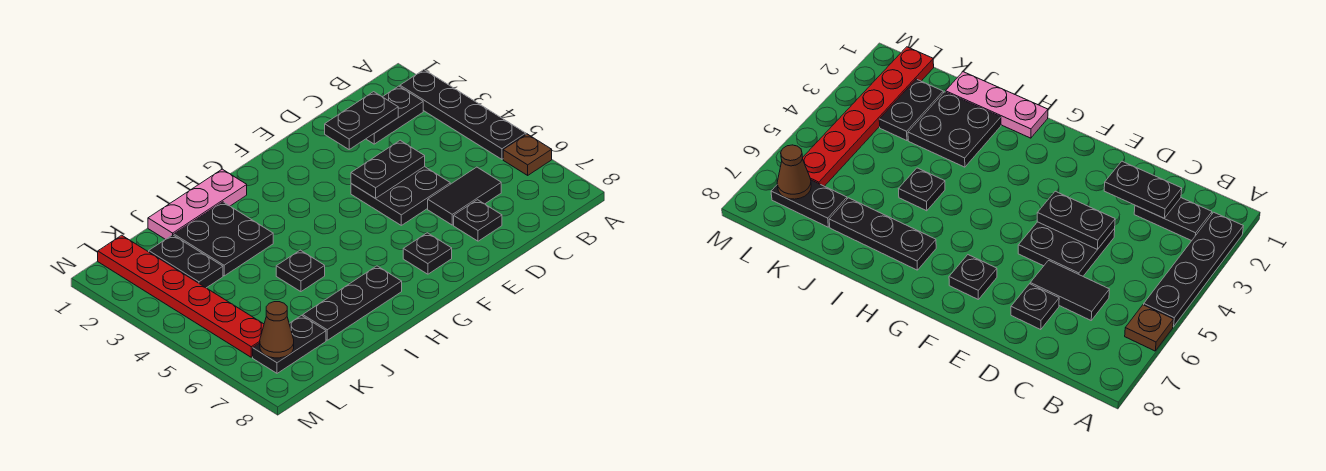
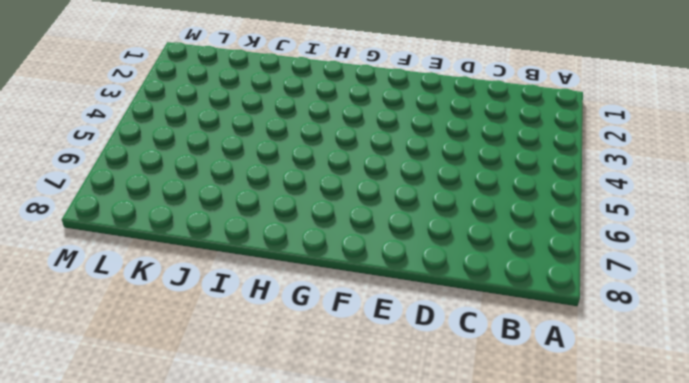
none -> black plate A2:A5 level 1
none -> brown plate A6 level 1
none -> black plate B2:C2 level 1

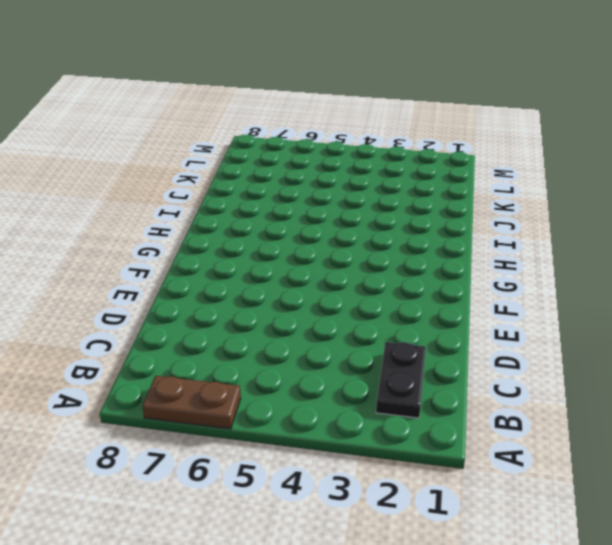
brown plate A6:A7 level 1 -> brown plate A6 level 1
none -> black plate A2:A5 level 1
none -> black tile C6:D6 level 1
none -> black plate D4:E5 level 1

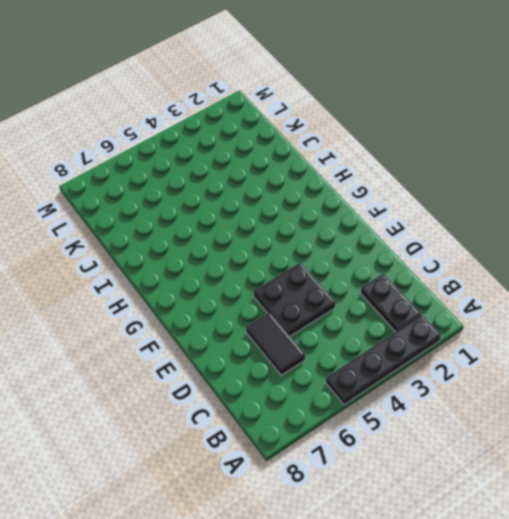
none -> brown plate A6 level 1
none -> black plate D7 level 1
none -> black plate F7 level 1

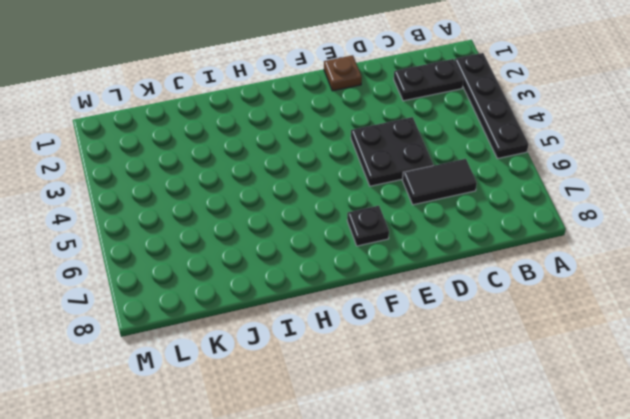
brown plate E1 level 1 -> brown plate A6 level 1
none -> black plate D7 level 1
none -> pink plate H1:J1 level 1
none -> black plate H7:J7 level 1

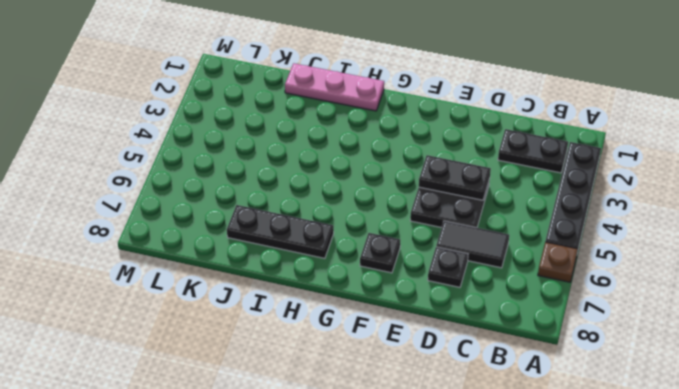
none -> black plate I2:J3 level 1
none -> black plate I5 level 1
none -> black plate K2:K3 level 1

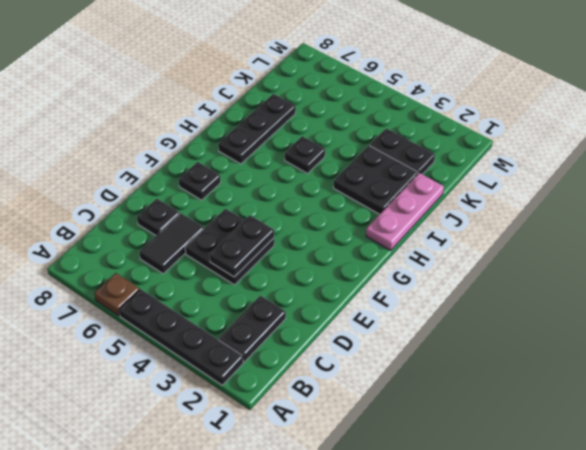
none -> black plate K7:L7 level 1
none -> red plate L1:L6 level 1
none -> black plate C2:D2 level 2

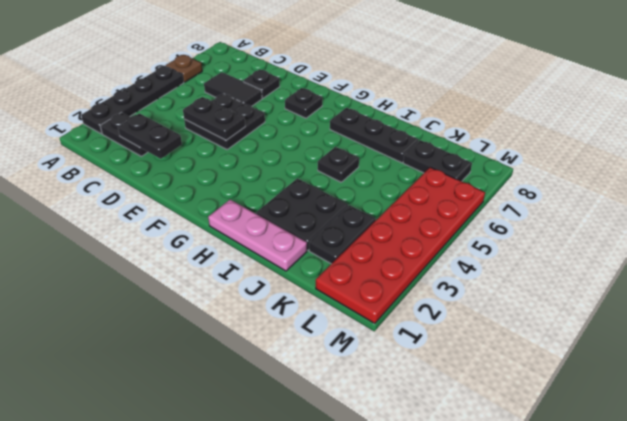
red plate L1:M6 level 1 -> red plate L1:L6 level 1
none -> brown cone L7 level 2

